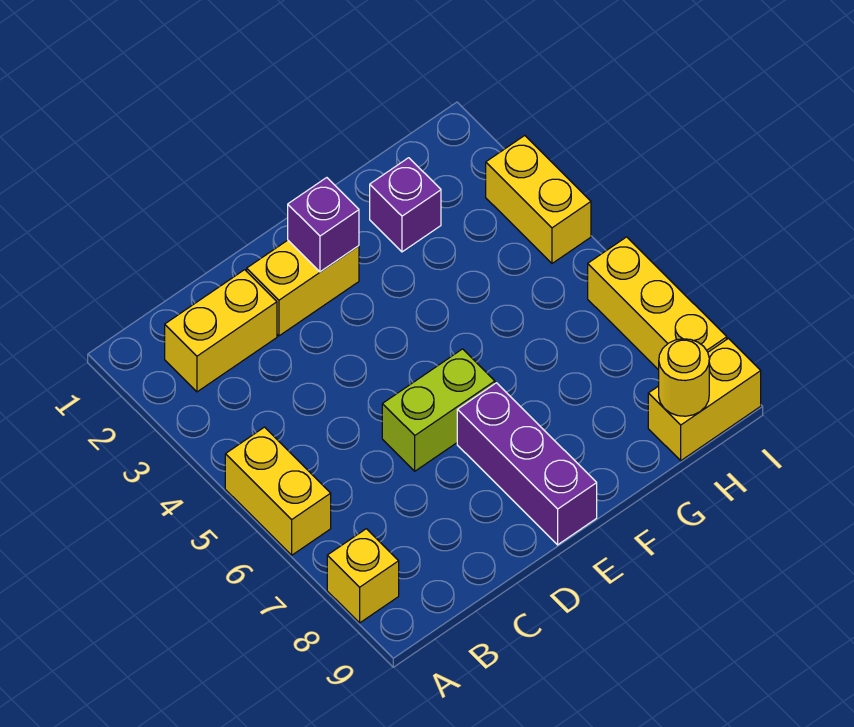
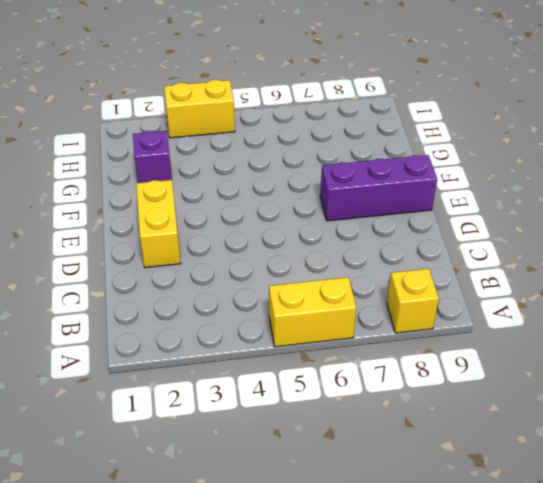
none -> yellow brick B2:C2 level 1
none -> lime brick D6:E6 level 1
none -> yellow brick H9:I9 level 1

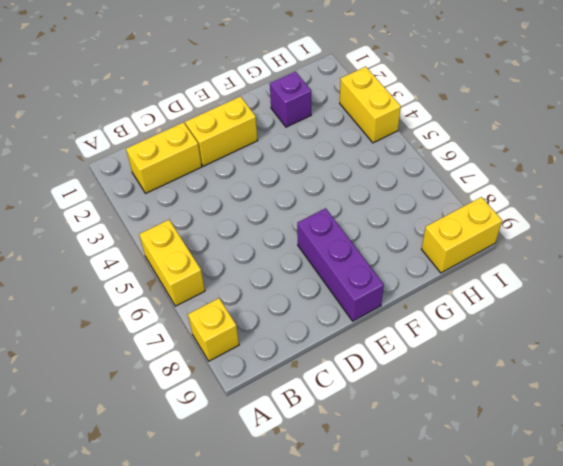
none -> lime brick D6:E6 level 1
none -> yellow brick I6:I8 level 1
none -> purple brick E2 level 2

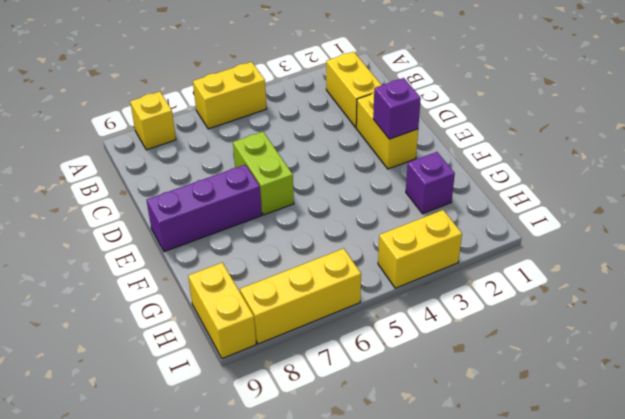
none -> yellow round brick H9 level 2

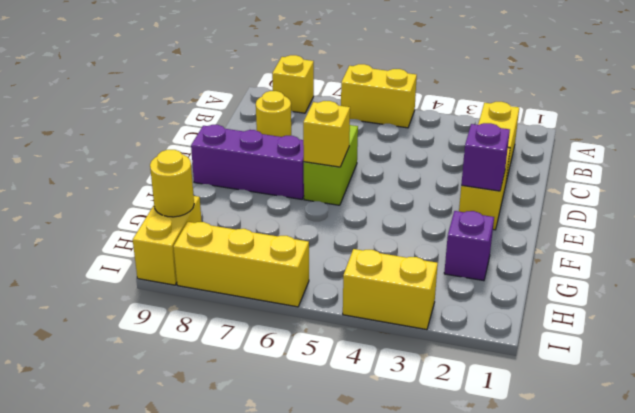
yellow round brick C8 level 1 -> none
yellow brick E6 level 2 -> none

